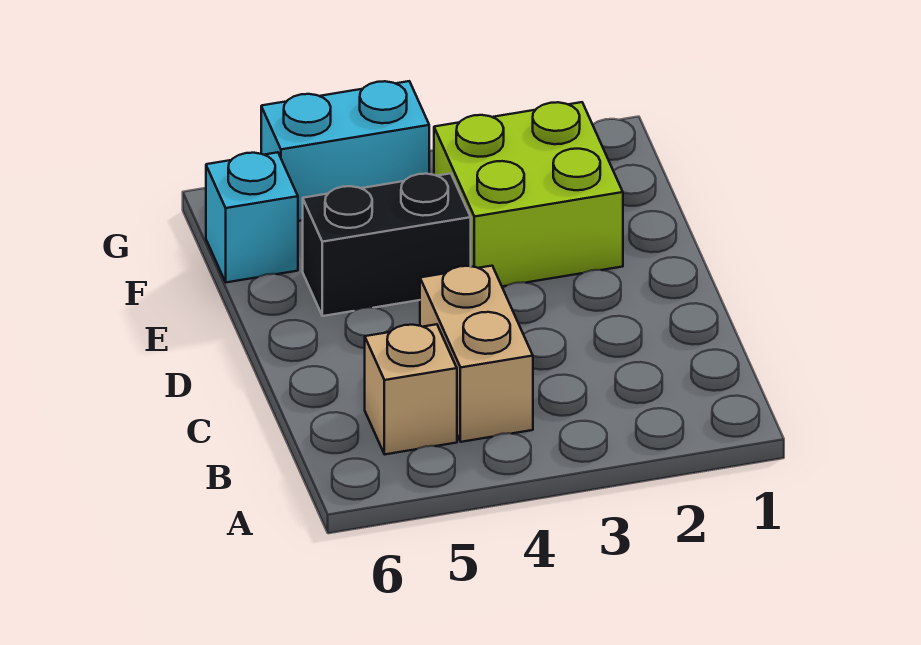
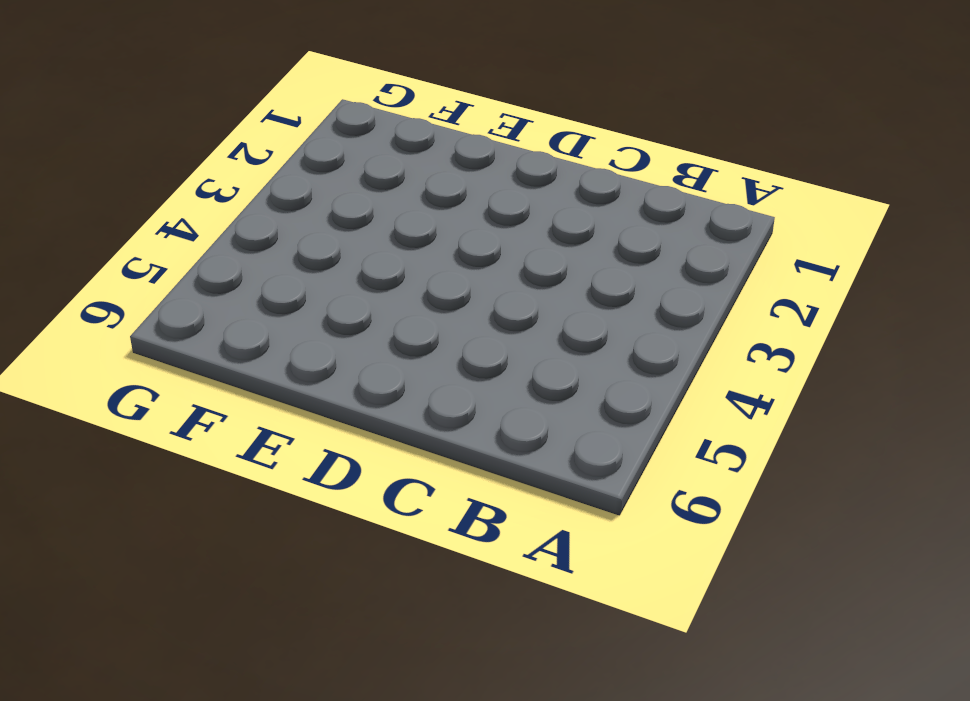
none -> tan brick B4:C4 level 1
none -> tan brick B5 level 1

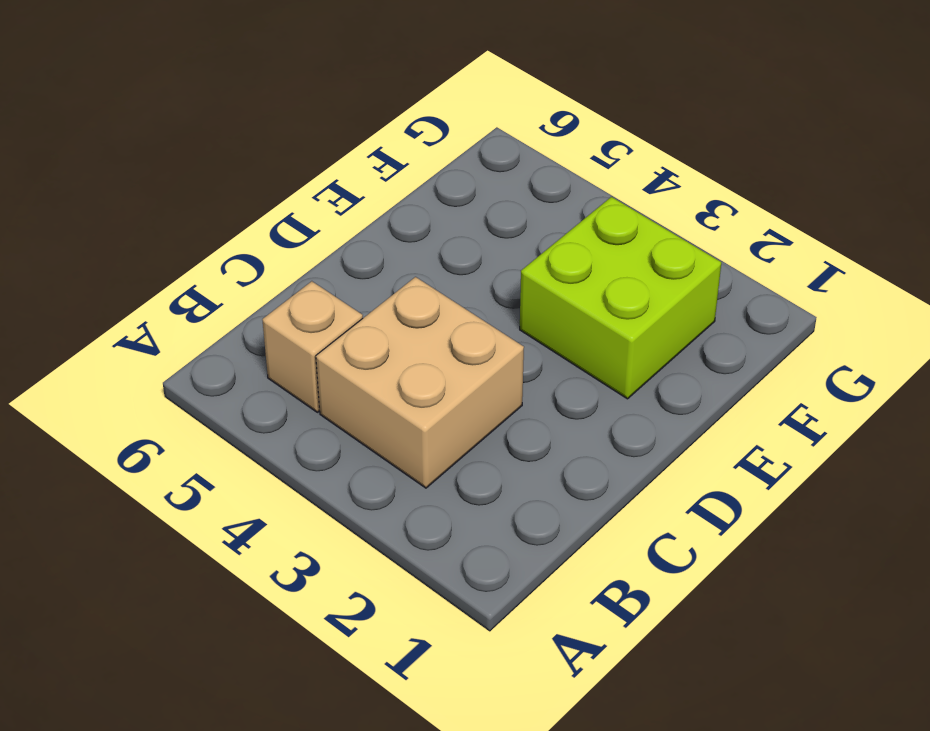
tan brick B3:C4 level 1 -> tan brick B4:C4 level 1
none -> black brick E4:E5 level 1
none -> cyan brick F6 level 1

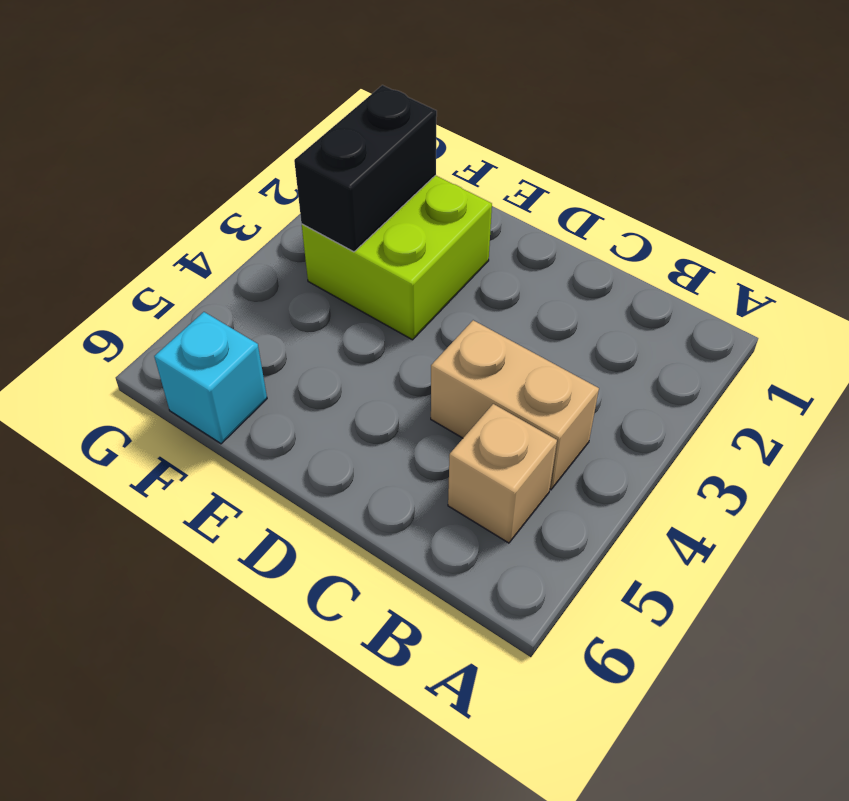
black brick F2:F3 level 2 -> black brick E4:E5 level 1
none -> cyan brick G4:G5 level 1

